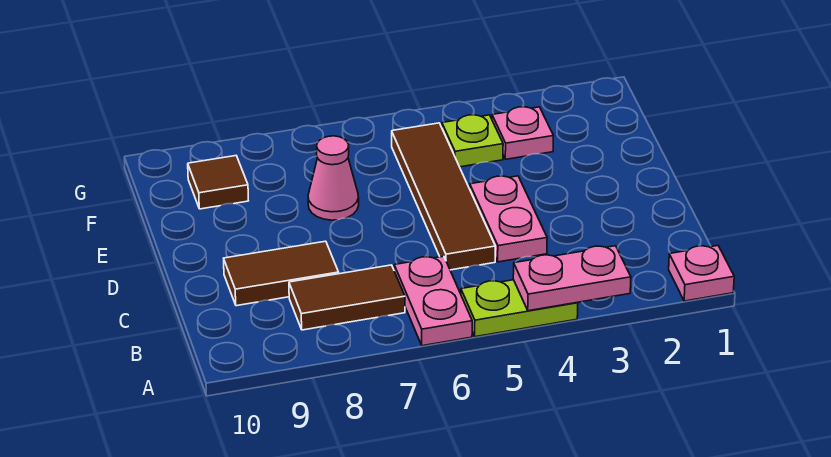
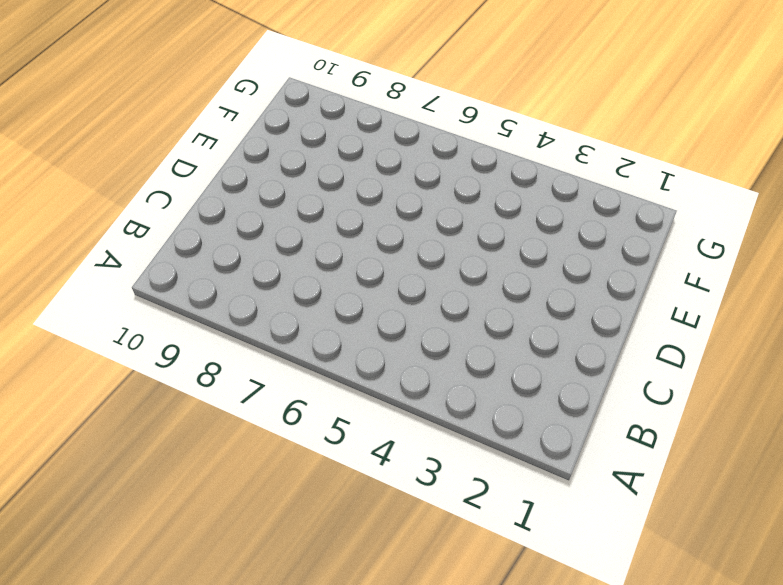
none -> pink plate A1 level 1
none -> lime plate A4:A5 level 1
none -> pink plate A6:B6 level 1

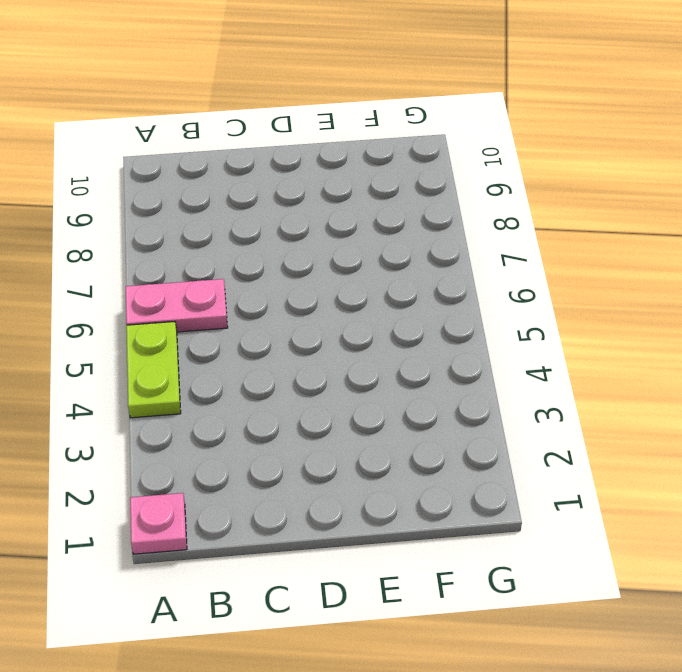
none -> brown tile B7:B8 level 1
none -> pink plate C4:D4 level 1
none -> brown tile C5:F5 level 1

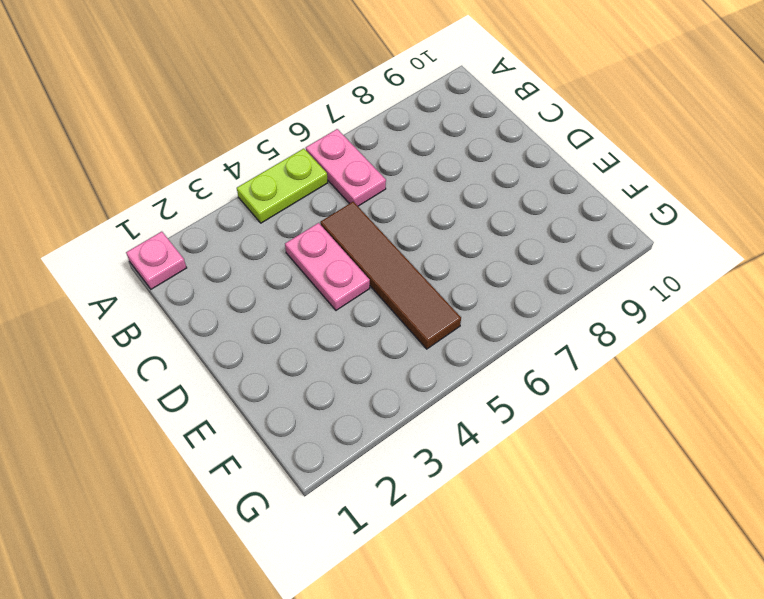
none -> brown tile B7:B8 level 1
none -> brown tile C8:C9 level 1
none -> pink cone E7 level 1

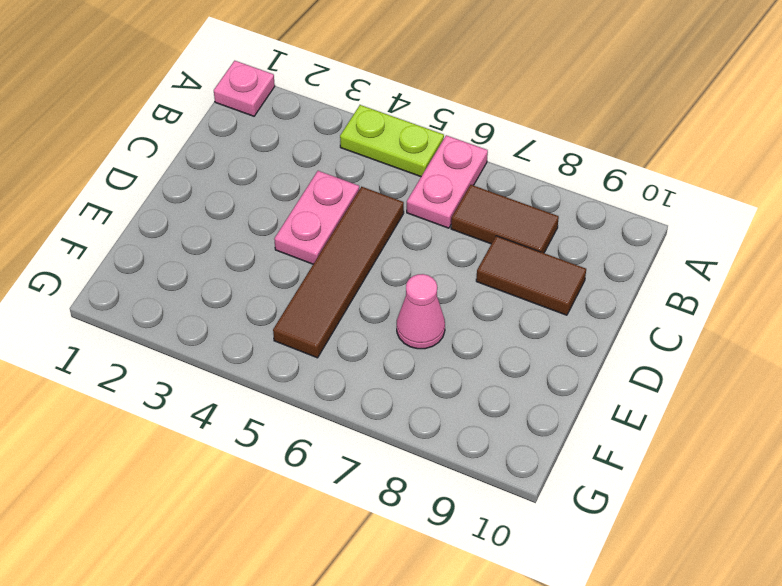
none -> pink plate F3 level 1
none -> lime plate F4 level 1
none -> brown tile F9 level 1

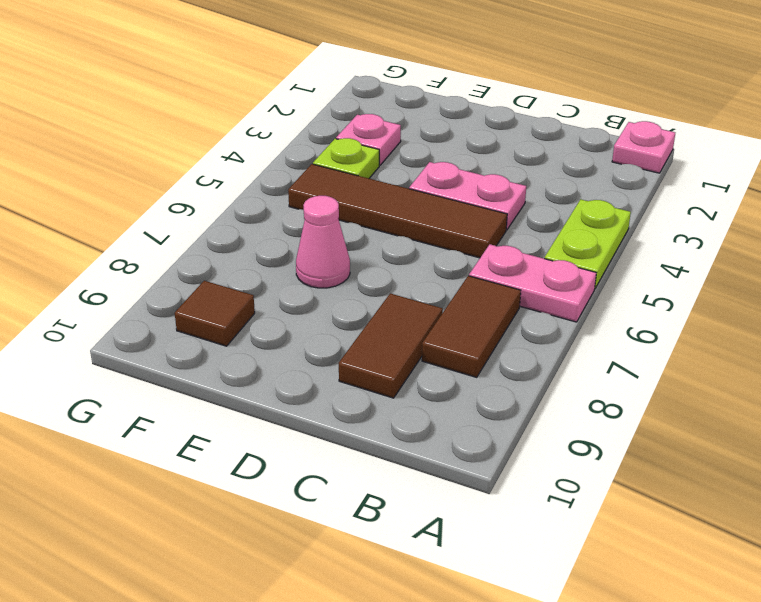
none -> pink plate A3:A4 level 2

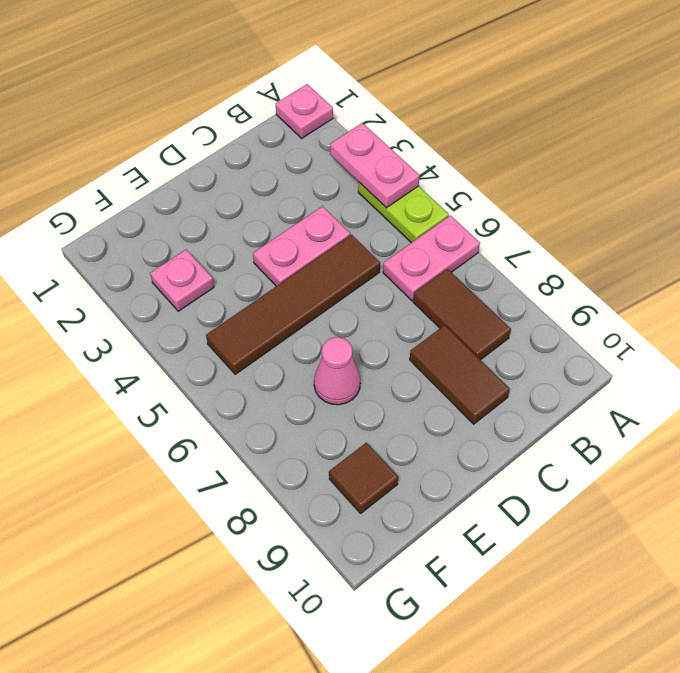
none -> lime plate F4 level 1

